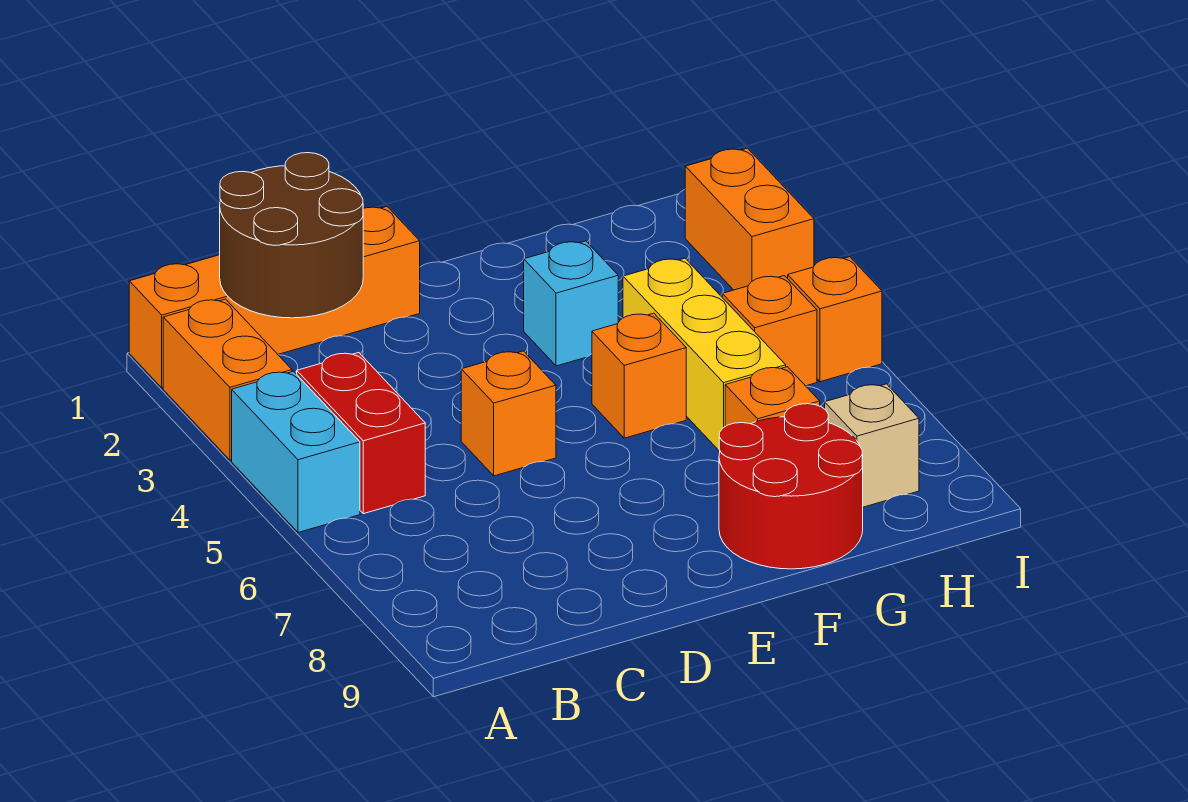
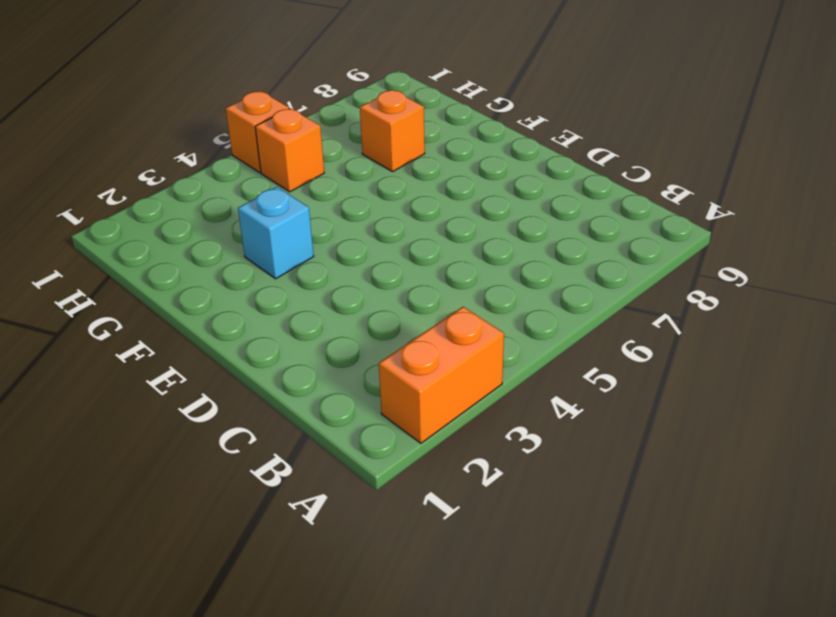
none -> orange brick A1:D1 level 1
none -> cyan brick A4:A5 level 1
none -> red brick B4:B5 level 1

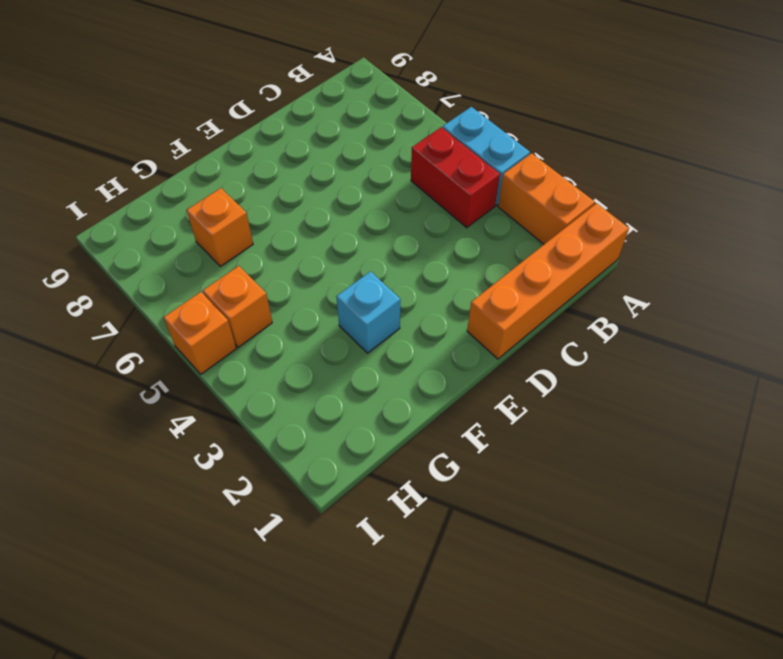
none -> orange brick D5 level 1
none -> orange brick F5 level 1
none -> red round brick F8:G9 level 1

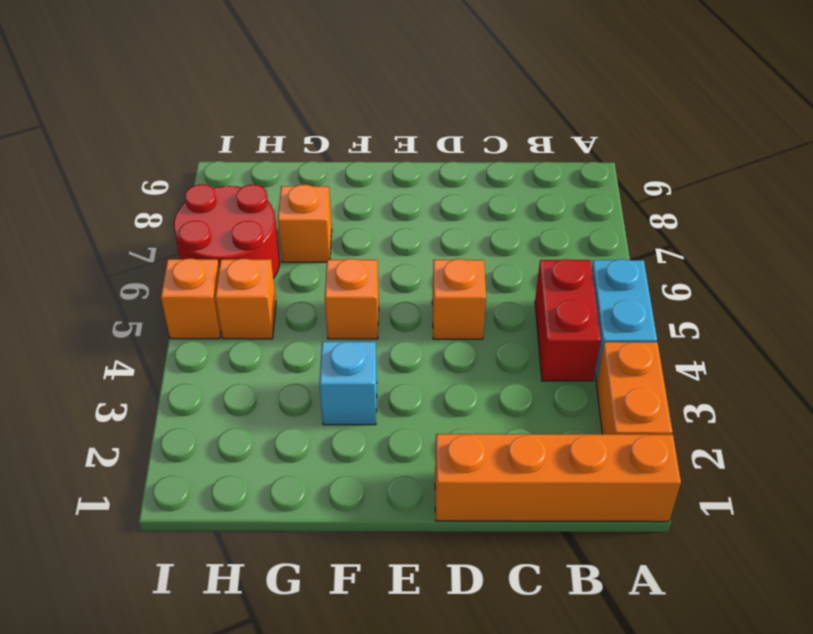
red round brick H6:I7 level 1 -> red round brick F8:G9 level 1
none -> yellow brick G4:G6 level 1
none -> tan brick H8 level 1
none -> orange brick I2:I3 level 1

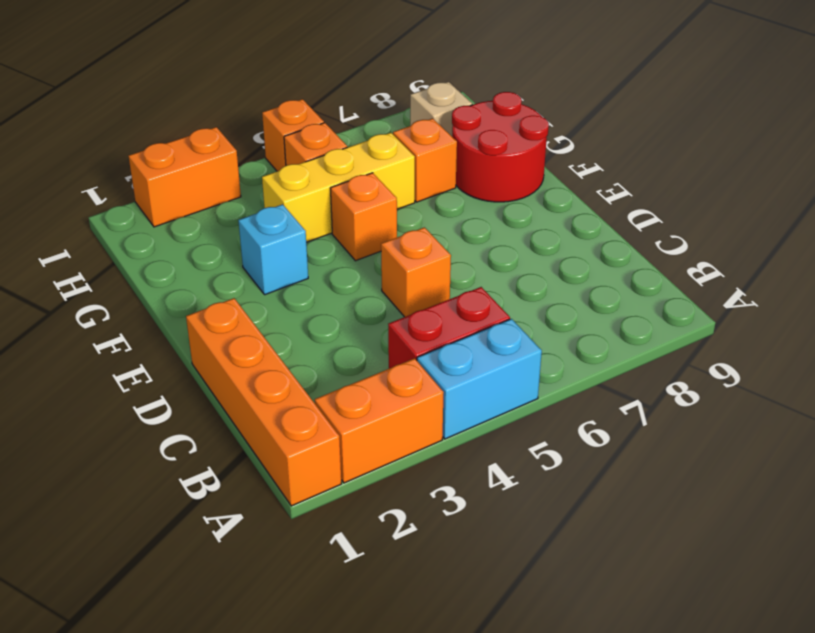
none -> brown round brick B1:C2 level 2

